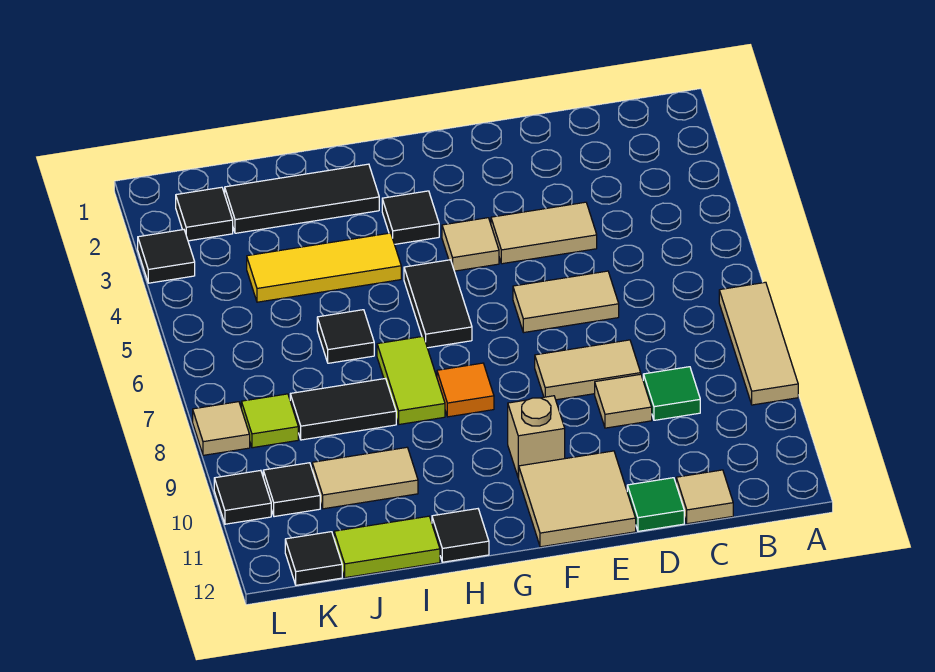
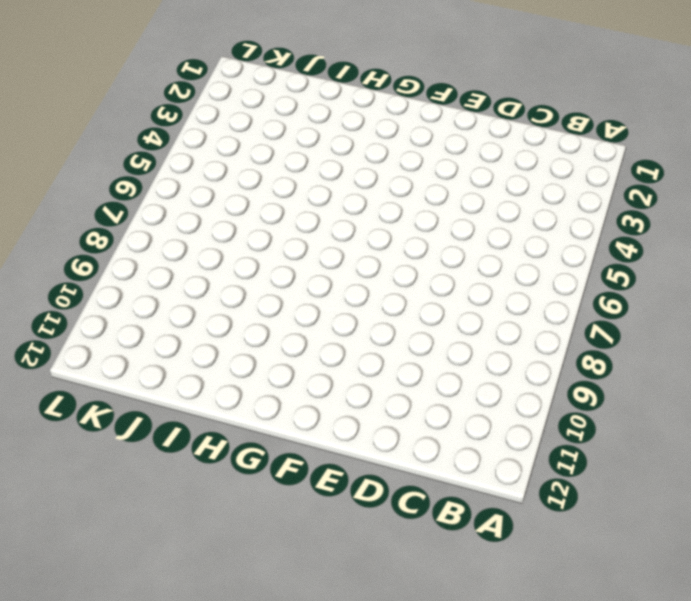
none -> tan tile A7:A9 level 1
none -> green tile C9 level 1
none -> tan tile C12 level 1

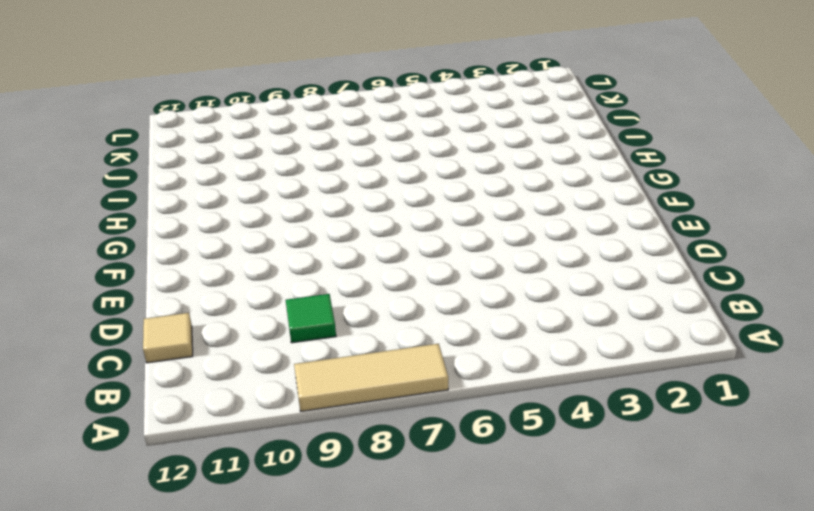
none -> tan tile D4:E4 level 1
none -> tan tile D6:E6 level 1
none -> tan tile D8:E8 level 1

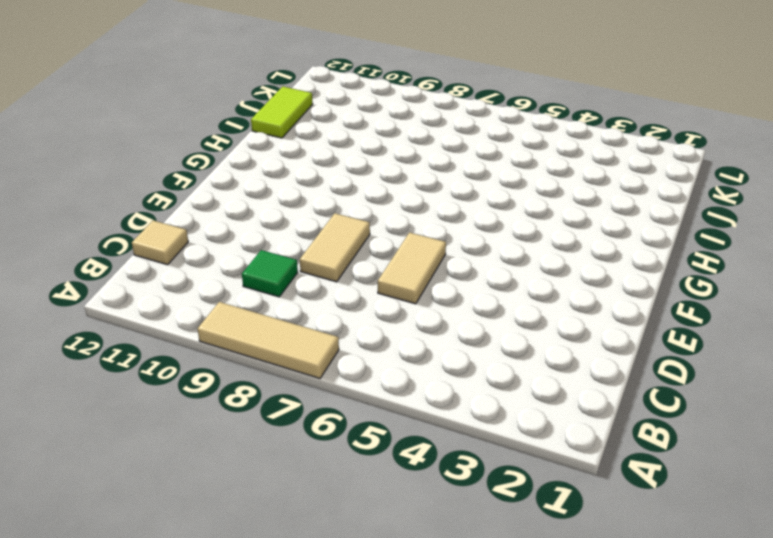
none -> tan tile D4:E4 level 1
none -> tan tile D9 level 1
none -> green tile D12 level 1

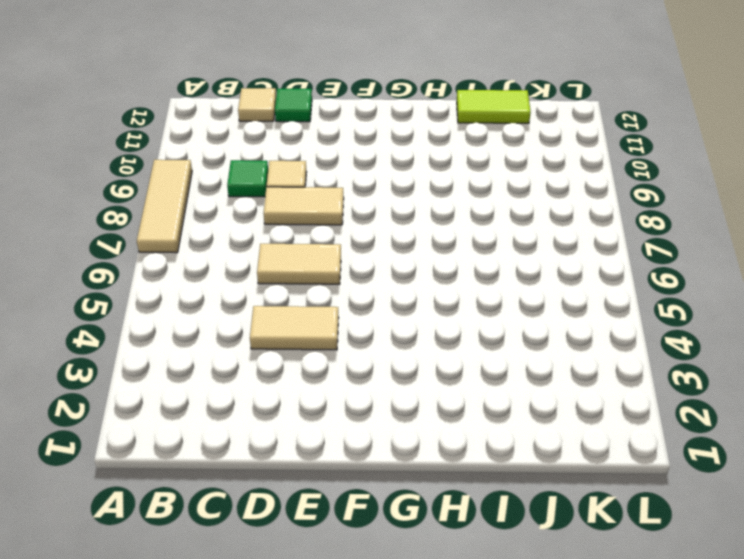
none -> tan tile E11:F12 level 1
none -> tan tile F4 level 1
none -> tan brick F10 level 1

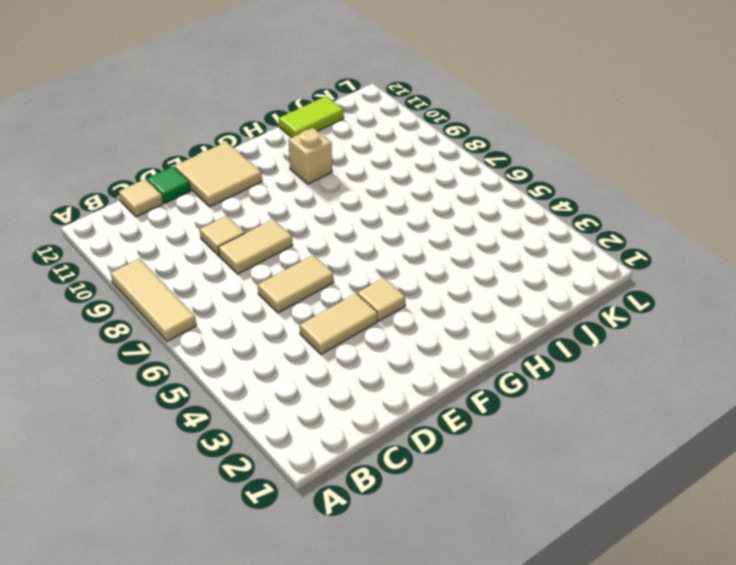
tan brick H10 level 1 -> tan brick F10 level 1
none -> green tile C9 level 1
none -> black tile G3 level 1
none -> black tile G5:G6 level 1

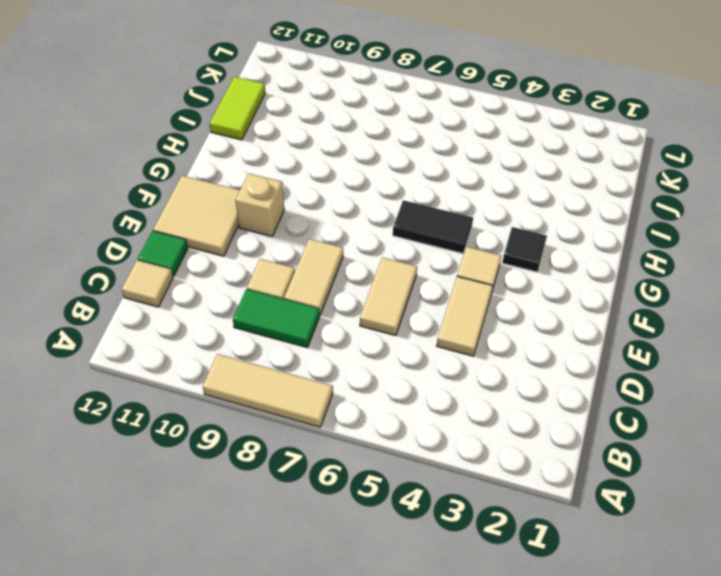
green tile C8:C9 level 1 -> green tile C9 level 1
none -> orange tile G8 level 1
none -> black tile H2:J2 level 1
none -> yellow tile H4:J4 level 1

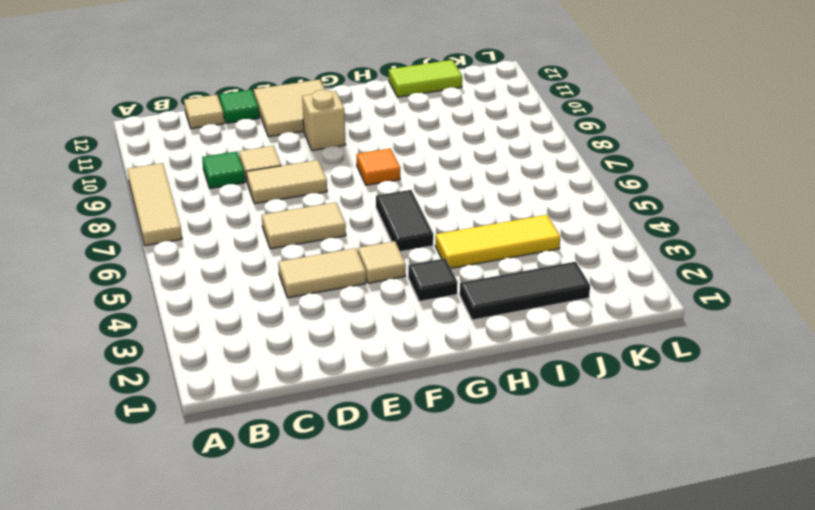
none -> lime tile H7:H8 level 1
none -> black tile H12 level 1
none -> black tile I6 level 1

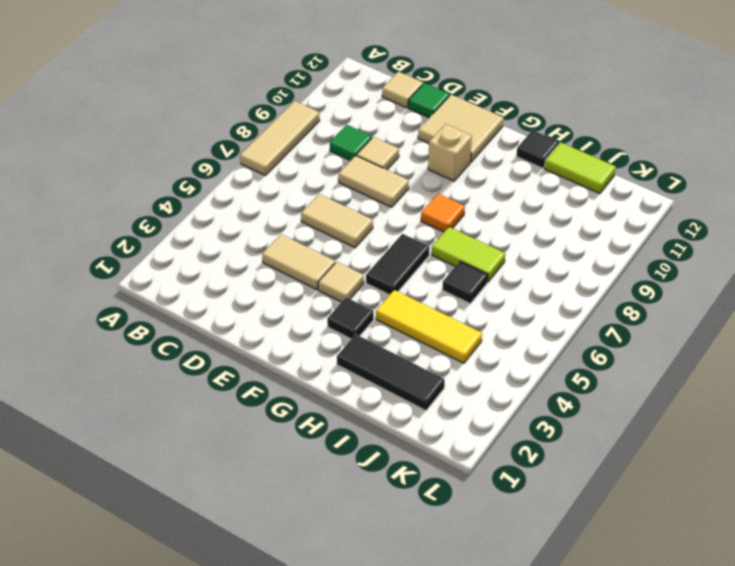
lime tile H7:I7 level 1 -> lime tile H7:H8 level 1
none -> black tile I8:J8 level 1
none -> tan tile I10:J10 level 1
none -> black tile K2 level 1

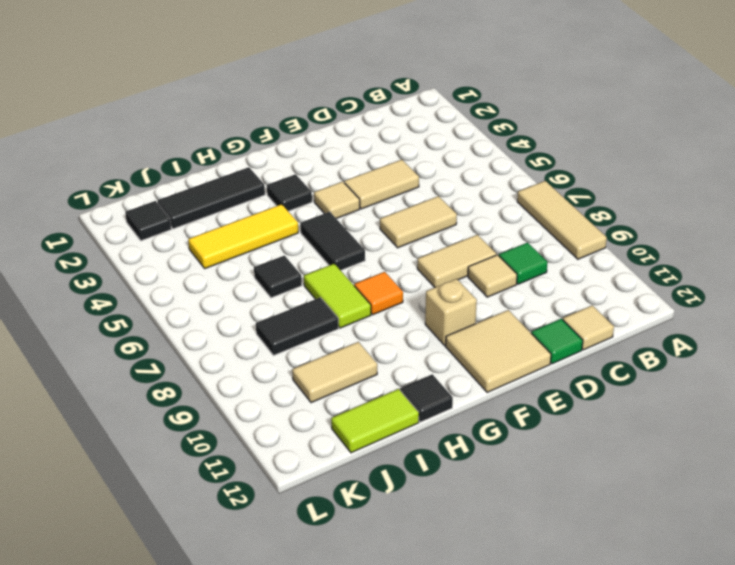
none -> lime tile K8 level 1
none -> black tile K10 level 1
none -> black tile K12 level 1

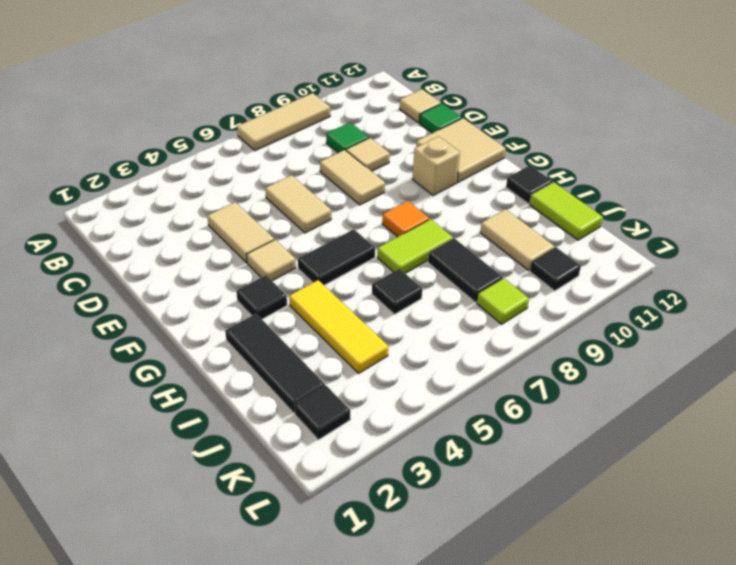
none -> black tile K12 level 1
none -> black tile L3 level 1
none -> tan tile L8 level 1

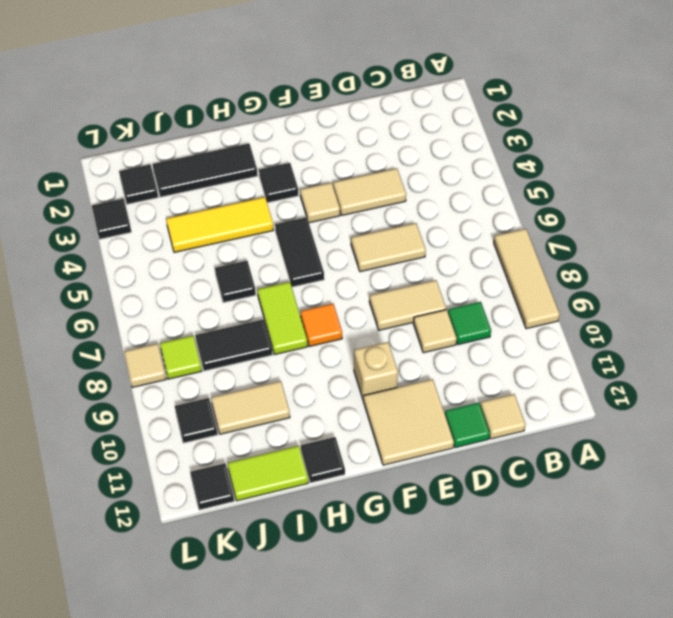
none -> black tile L10 level 1

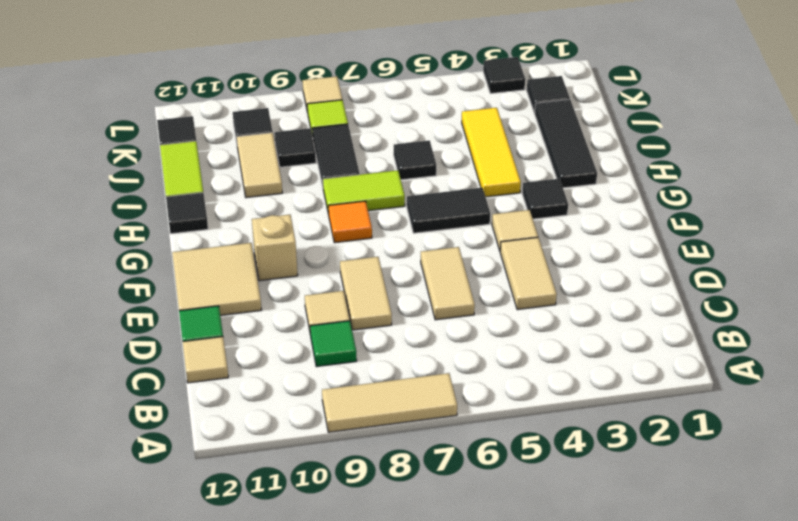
black tile J9 level 1 -> black tile L10 level 1

